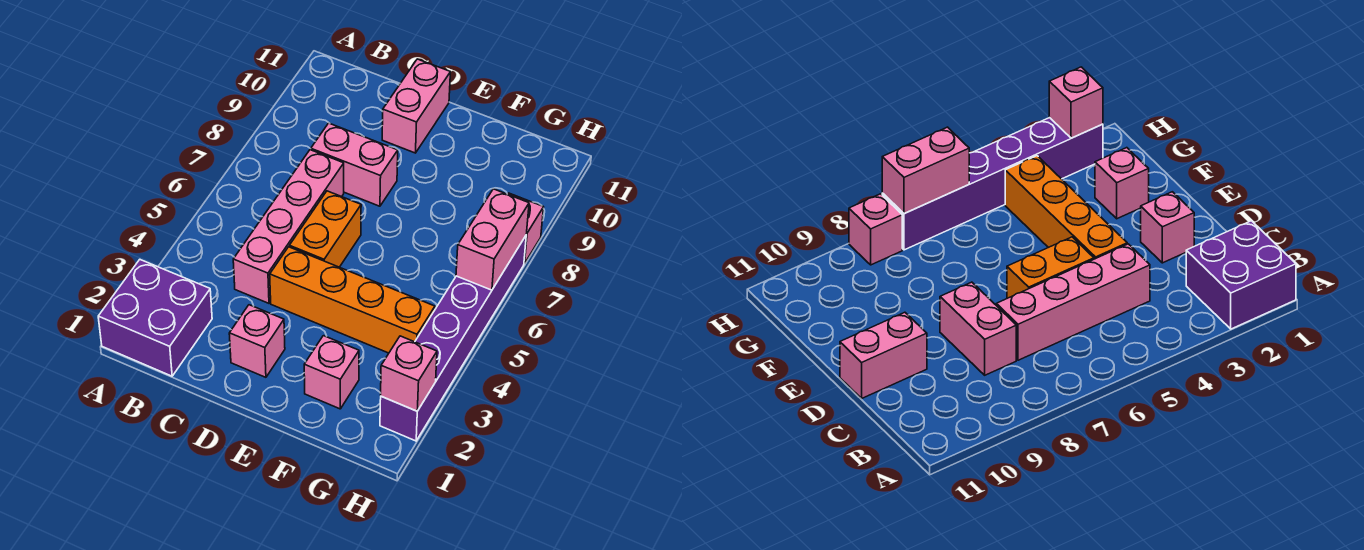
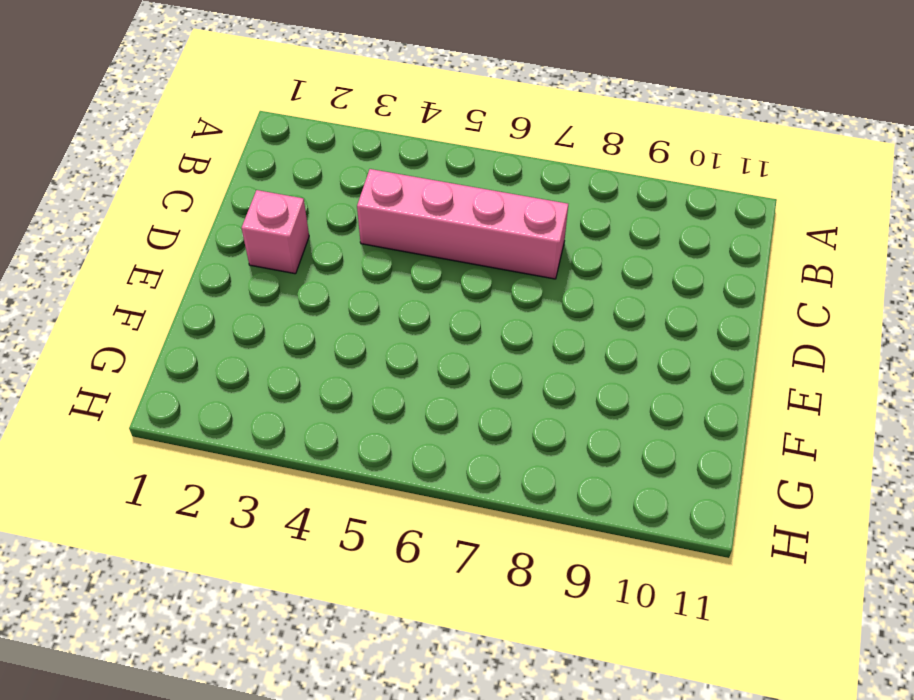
none -> purple brick A1:B2 level 1
none -> pink brick C8:D8 level 1
none -> orange brick D4:G4 level 1

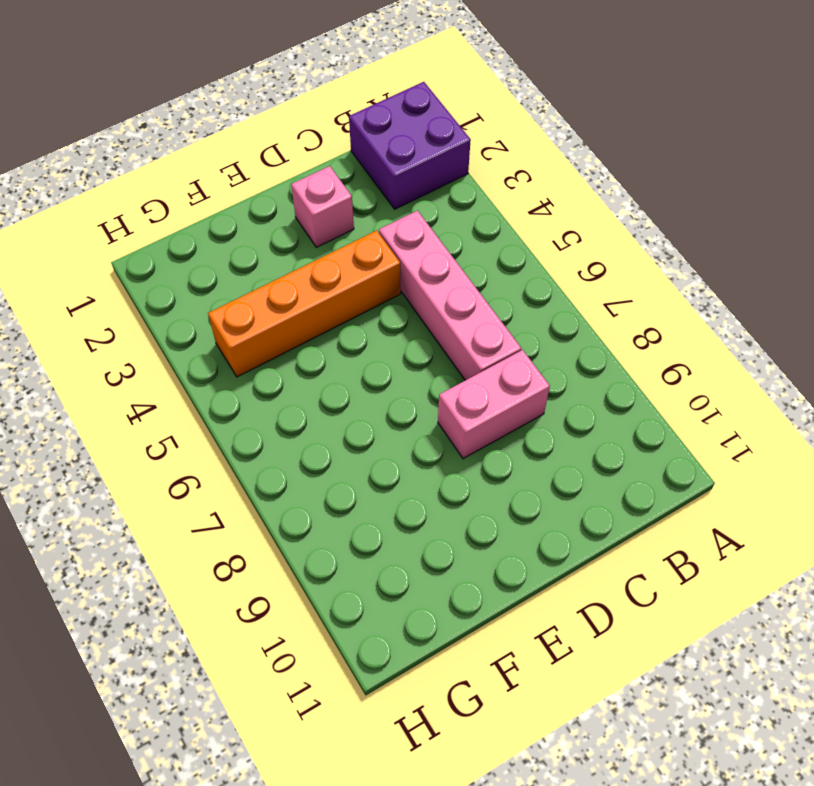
none -> orange brick D5:D6 level 1
none -> pink brick D10:D11 level 1
none -> pink brick F2 level 1

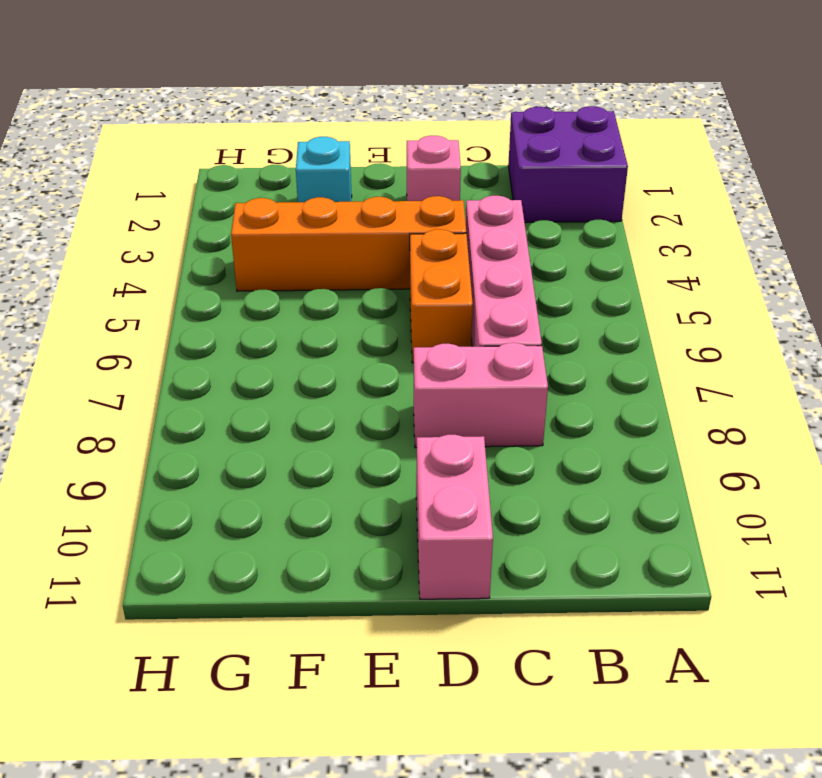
cyan brick F2 level 1 -> pink brick F2 level 1
none -> purple brick H2:H7 level 1
none -> pink brick H8 level 1
none -> pink brick H2 level 2

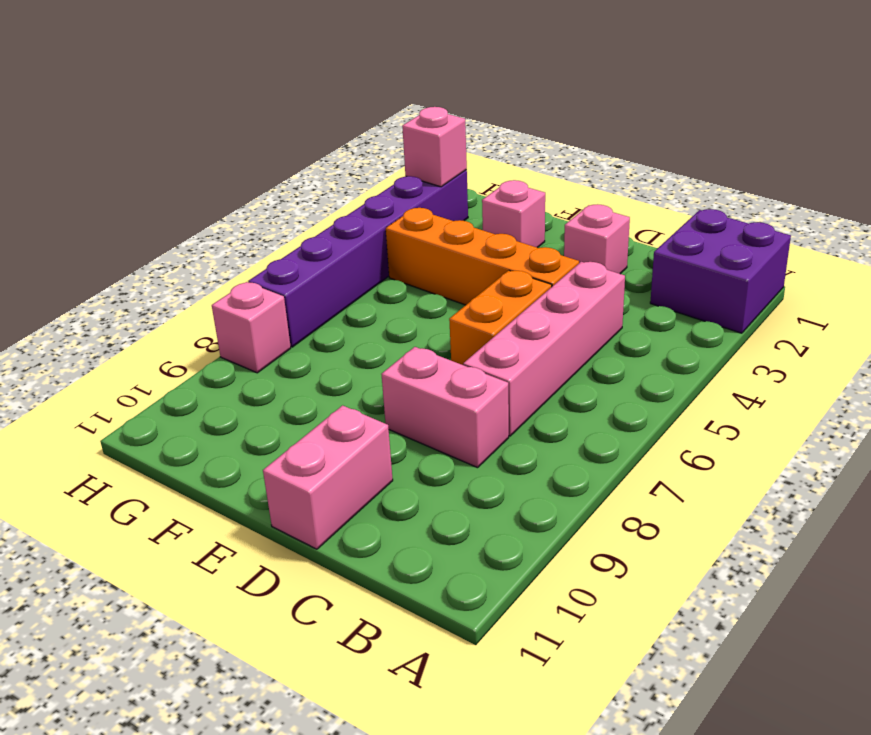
none -> pink brick H6:H7 level 2

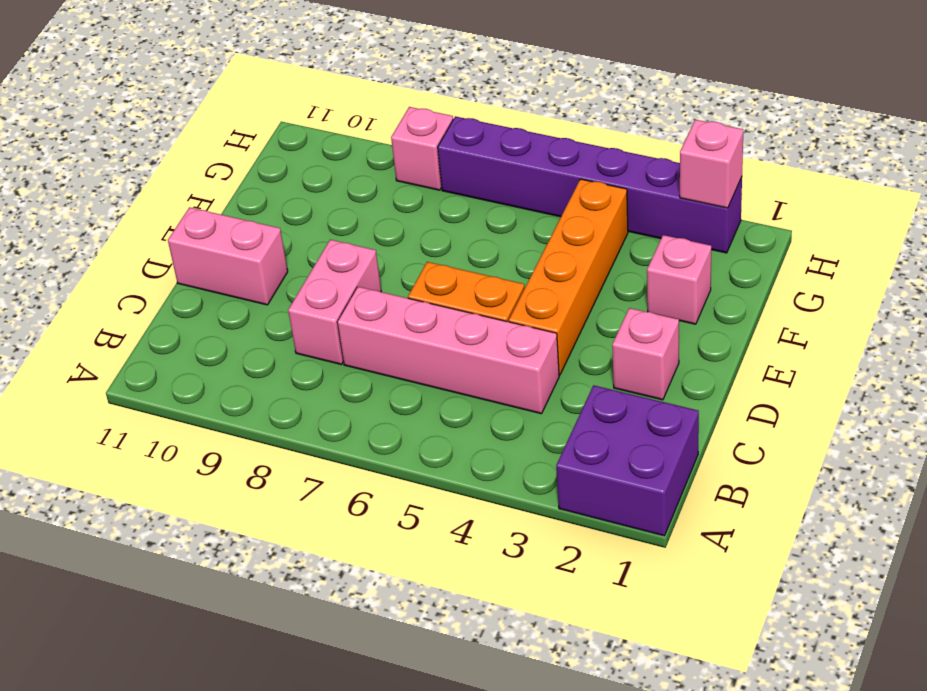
none -> pink brick H6:H7 level 2

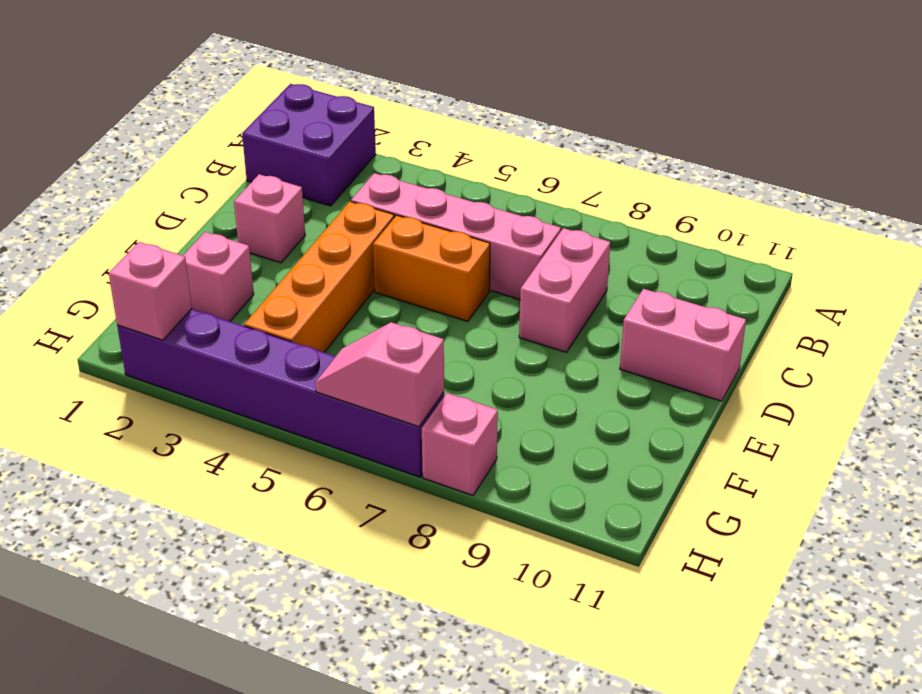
pink slope H6:H7 level 2 top 7 -> pink brick H6:H7 level 2

